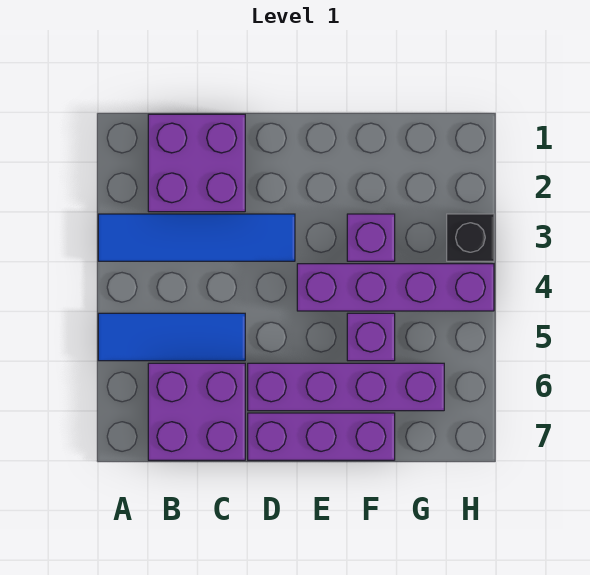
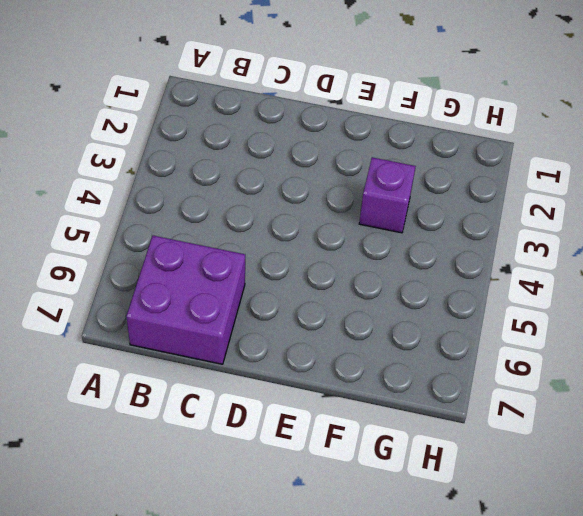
none -> blue tile A3:D3 level 1
none -> blue tile A5:C5 level 1

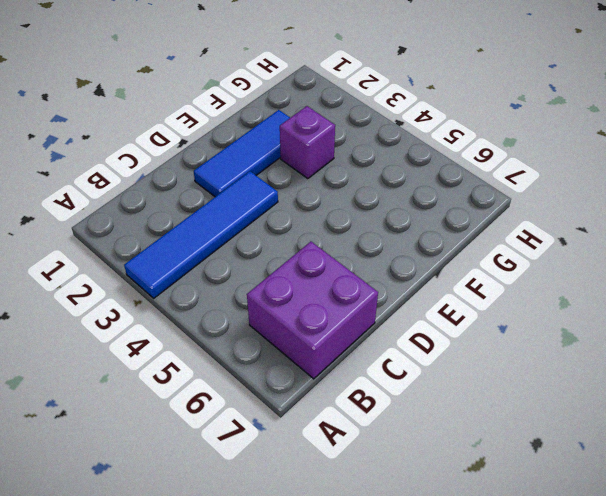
blue tile D2:F2 level 1 -> blue tile A5:C5 level 1
none -> purple brick B1:C2 level 1
none -> purple brick D6:G6 level 1

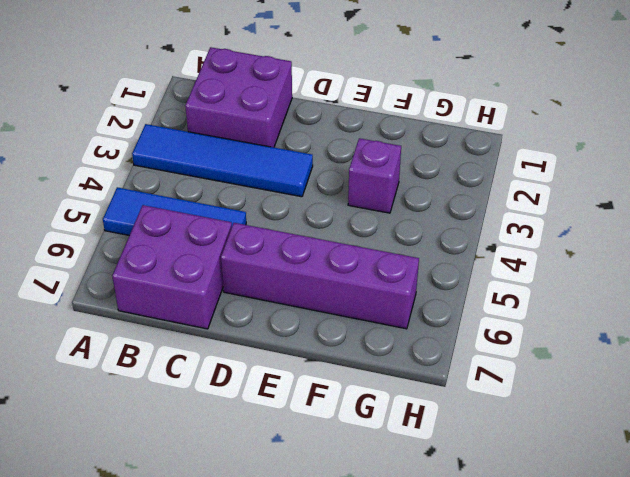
none -> purple brick D7:F7 level 1
none -> purple brick E4:H4 level 1

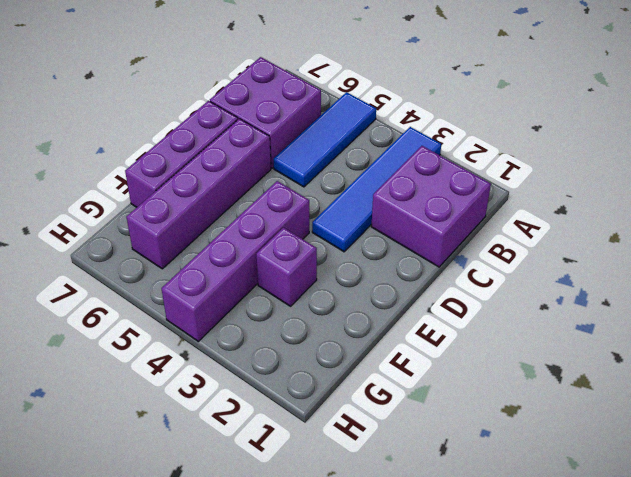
none -> purple brick F5 level 1
none -> black brick H3 level 1

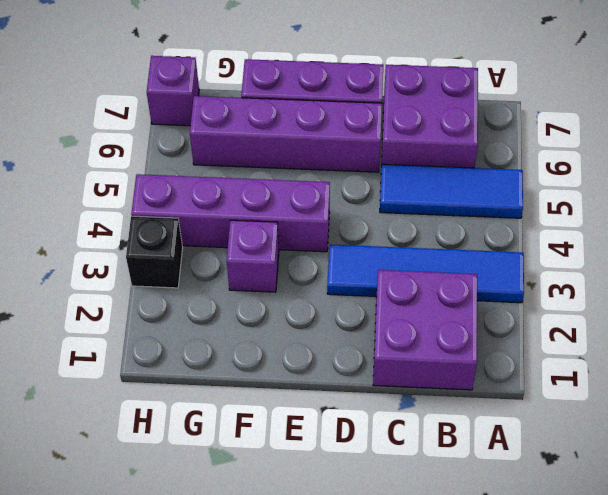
purple brick H7 level 1 -> purple brick F5 level 1

